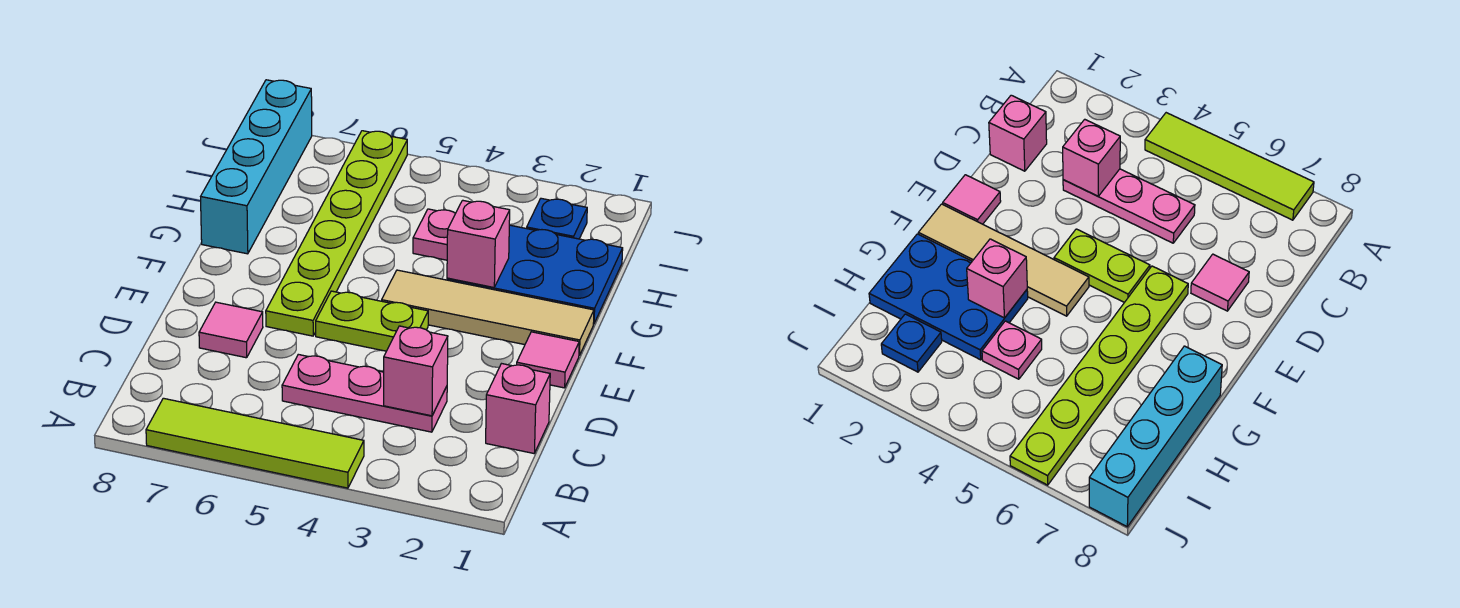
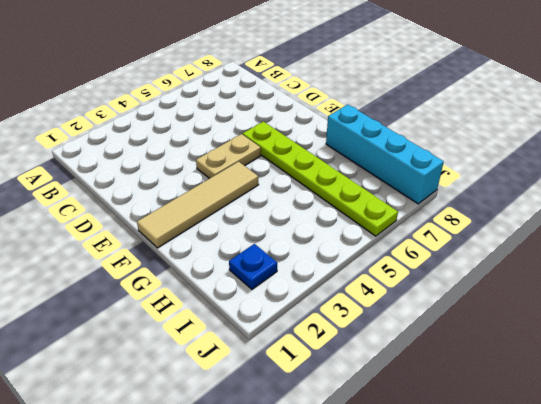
tan plate E4:E5 level 1 -> lime plate E4:E5 level 1
none -> lime tile A4:A7 level 1
none -> pink brick C1 level 1
none -> pink plate C3:C5 level 1

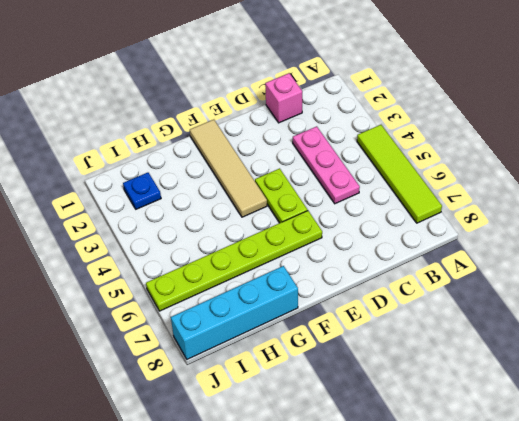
none -> pink tile D7 level 1
none -> pink tile E1 level 1
none -> blue plate G1:H3 level 1

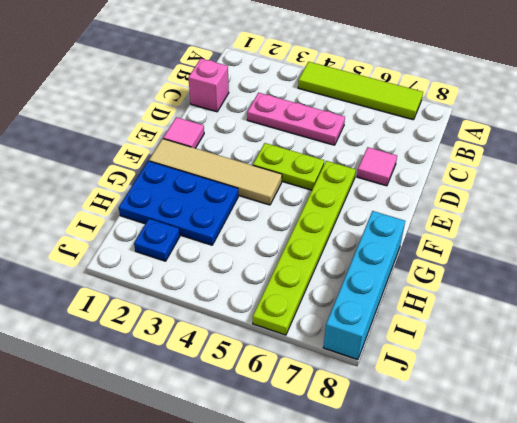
none -> pink plate H4 level 1
none -> pink brick C3 level 2
none -> pink brick G3 level 2

